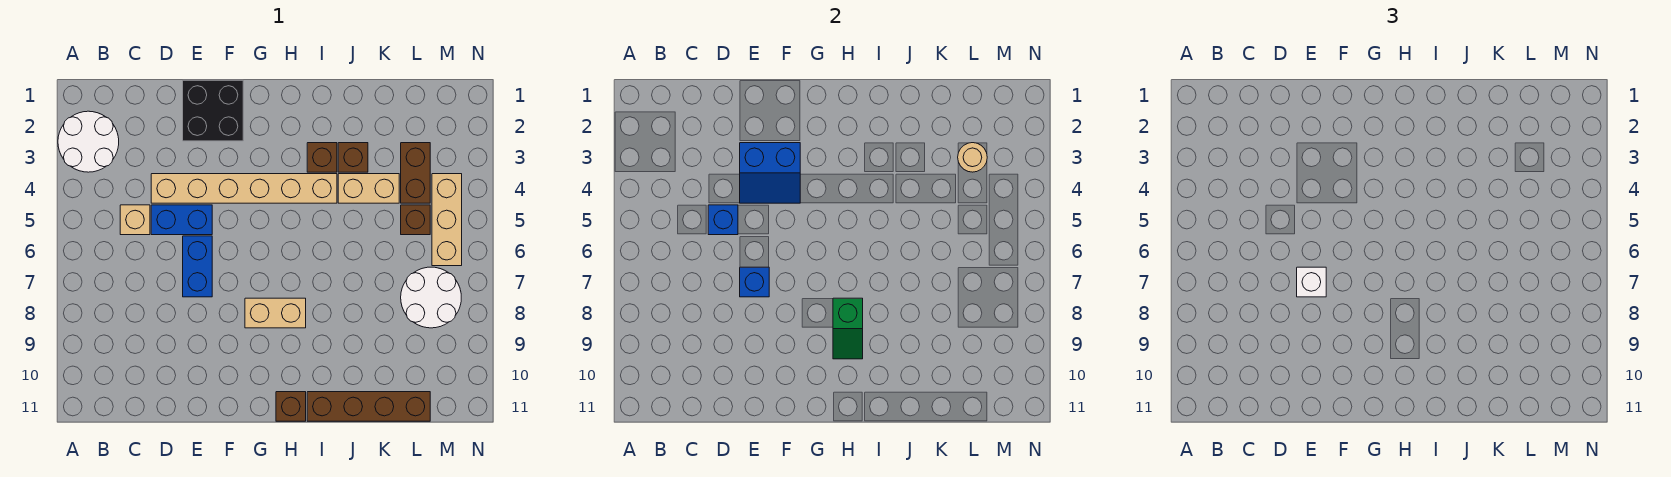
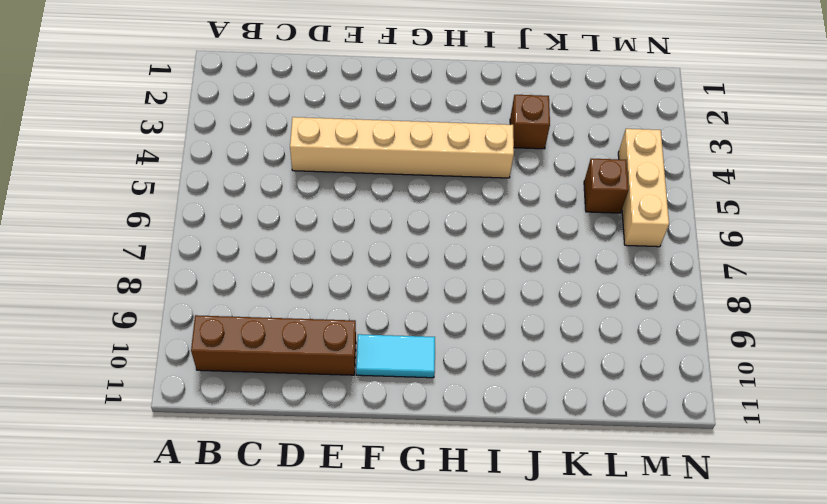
brown brick B10:E10 level 1 -> brown brick I11:L11 level 1
cyan tile F10:G10 level 1 -> none
none -> white round brick A2:B3 level 1
none -> tan brick C5 level 1
none -> blue brick D5:E5 level 1

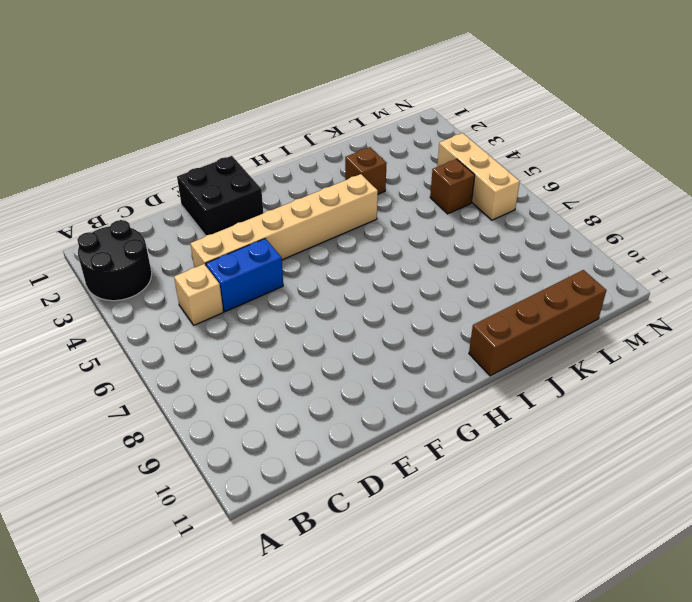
black round brick A2:B3 level 1 -> white round brick A2:B3 level 1
none -> blue brick E6:E7 level 1
none -> tan brick G8:H8 level 1
none -> brown brick H11 level 1

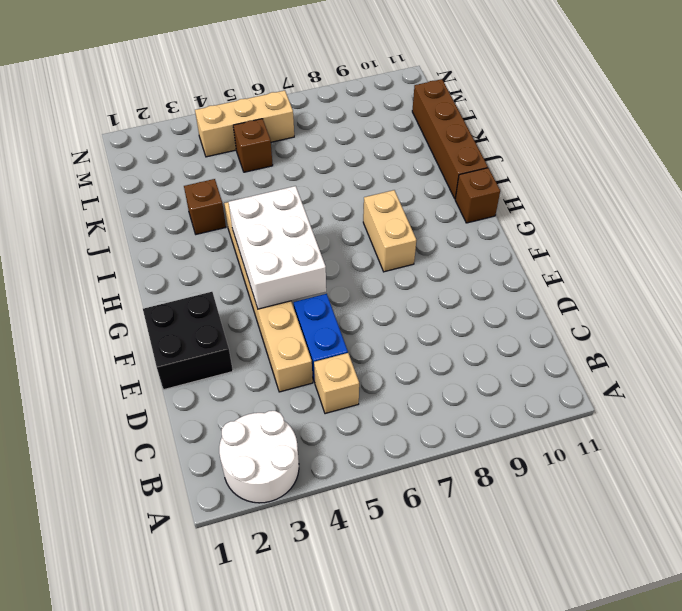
white brick F4:H5 level 2 -> blue slope E3:F4 level 2 top 3
none -> blue brick E6:E7 level 1
none -> brown brick I3 level 1
none -> tan brick J4:K4 level 1

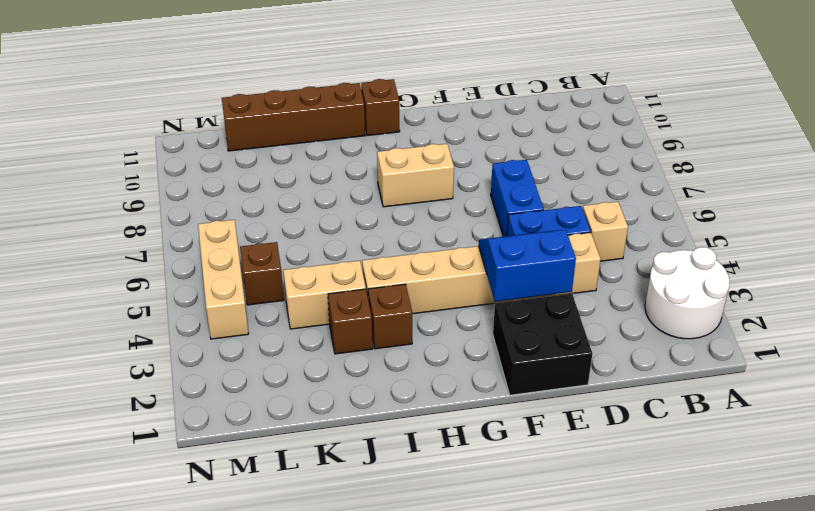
none -> brown brick L3:L4 level 1
none -> white round brick L7:M8 level 1
none -> blue brick D5 level 2

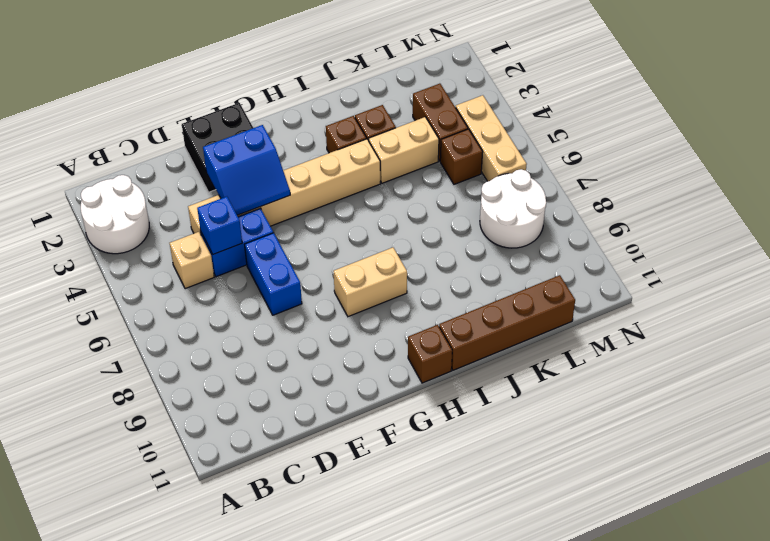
none -> blue brick E7 level 2
none -> green slope H8:H9 level 2 top 8
none -> tan round brick L3 level 2

